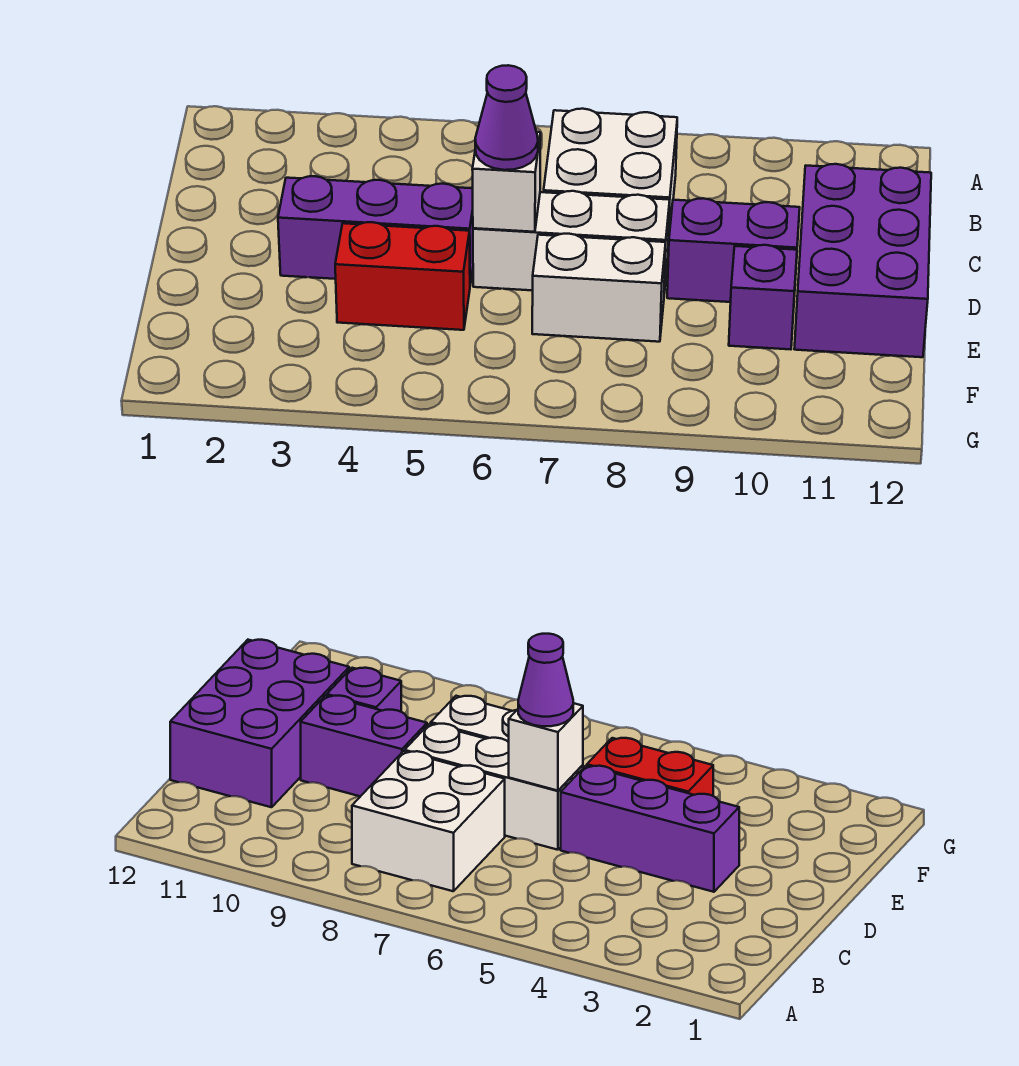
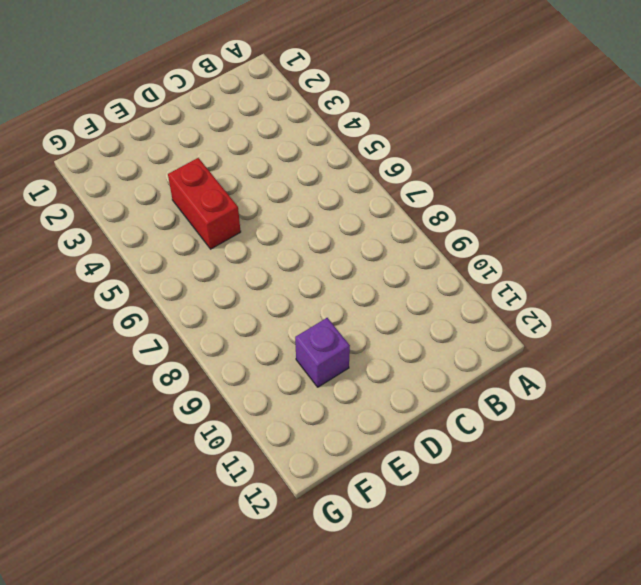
none -> white brick B7:C8 level 1
none -> purple brick C11:E12 level 1

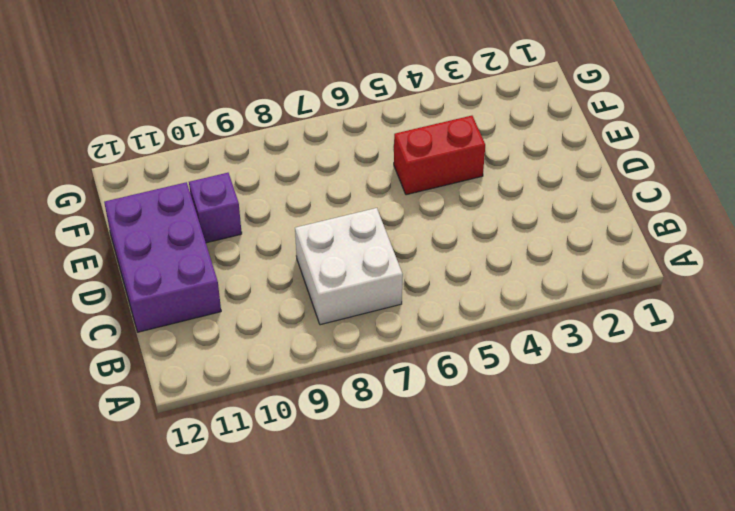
none -> purple brick D3:D5 level 1
none -> white brick D6:D8 level 1

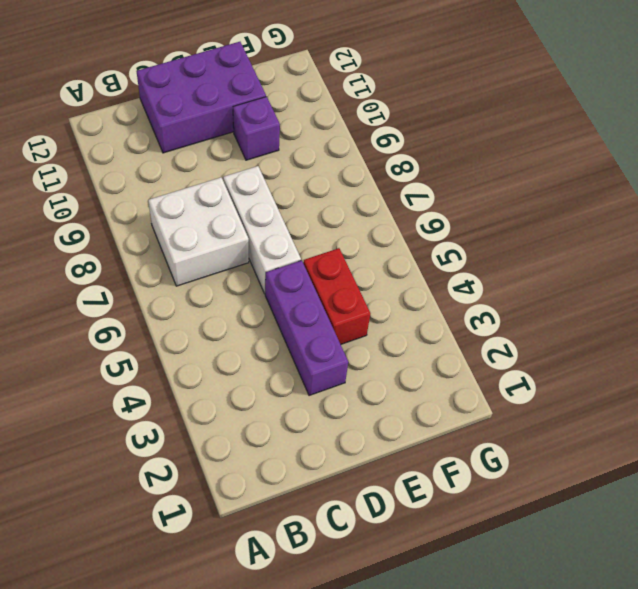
none -> purple brick D9:D10 level 1
none -> white brick E7:E8 level 1

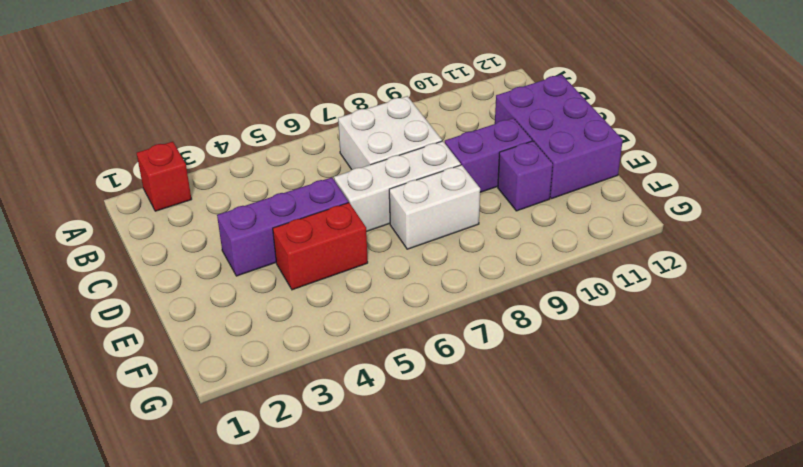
red brick A2 level 1 -> none
none -> white brick D6 level 2
none -> purple cone D6 level 3

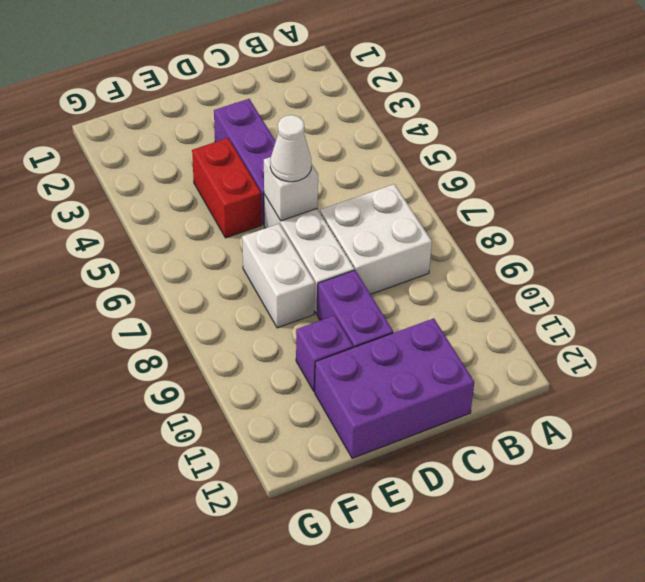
white cone D6 level 3 -> purple cone D6 level 3

